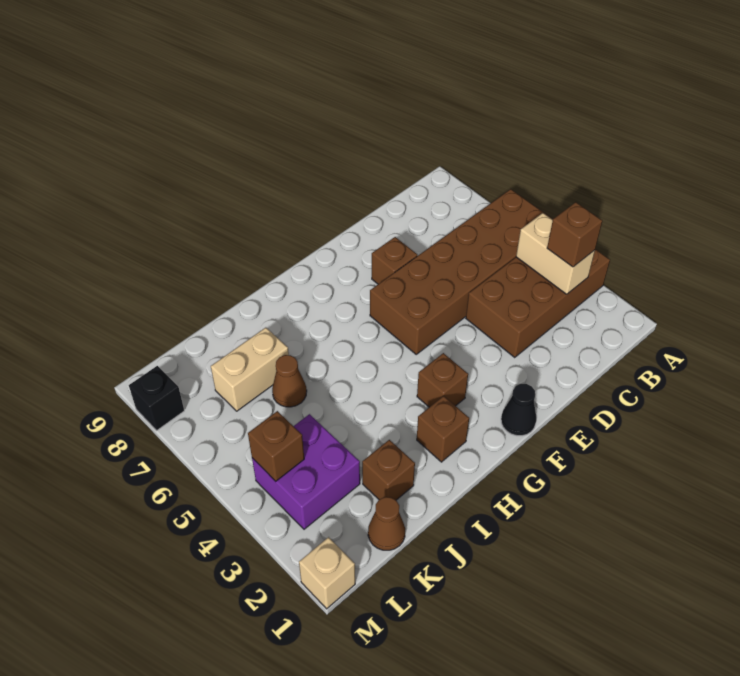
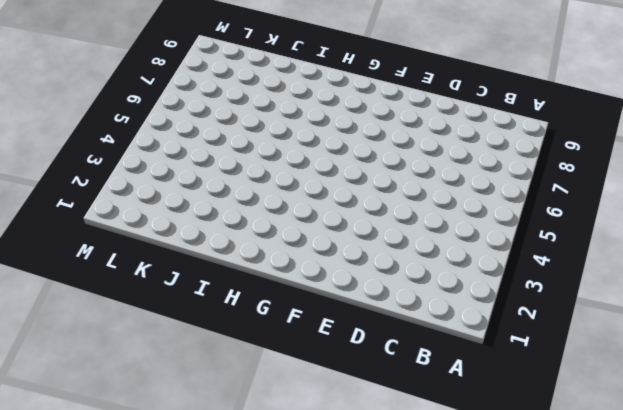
none -> brown brick A3:D4 level 1
none -> brown brick A5:F6 level 1
none -> brown brick E7 level 1

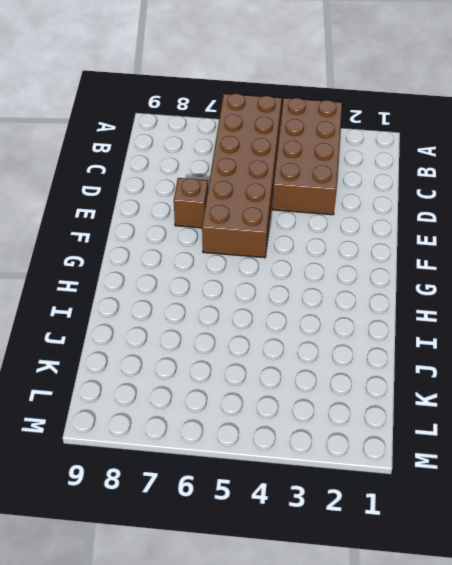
none -> black cone F1 level 1
none -> brown brick G3 level 1
none -> brown brick H2 level 1

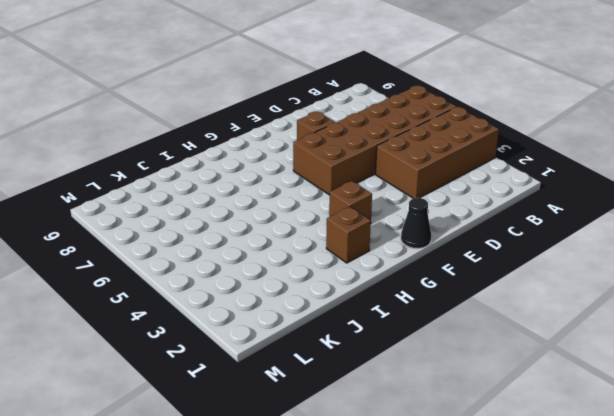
none -> brown brick J2 level 1
none -> brown cone J6 level 1
none -> tan brick J7:K7 level 1

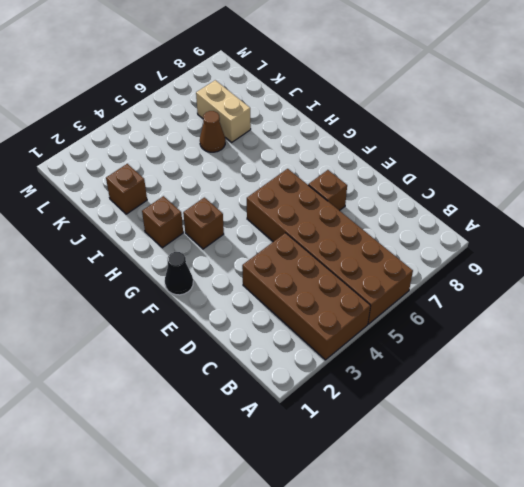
none -> brown cone K1 level 1
none -> purple brick K3:L4 level 1
none -> tan brick M1 level 1

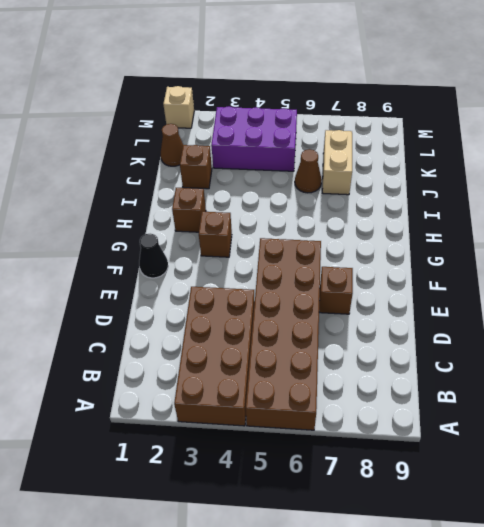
purple brick K3:L5 level 1 -> purple brick K3:L4 level 1
none -> black brick M8 level 1
none -> tan brick B3:B4 level 2
none -> brown brick L4 level 2

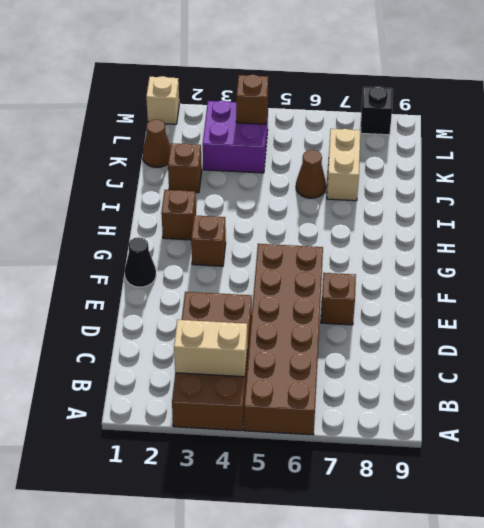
none -> brown brick B3 level 3

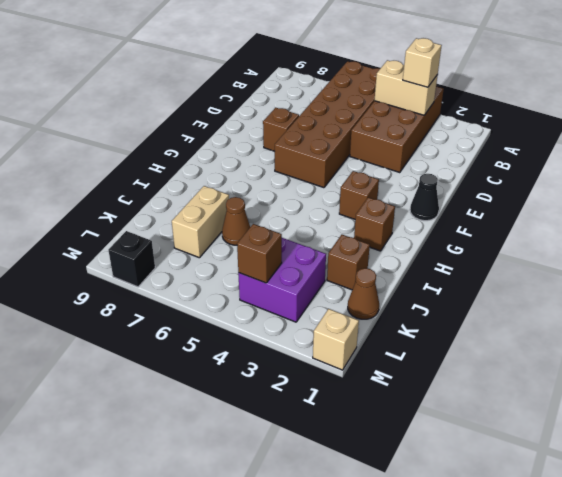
tan brick B3 level 3 -> brown brick B3 level 3

